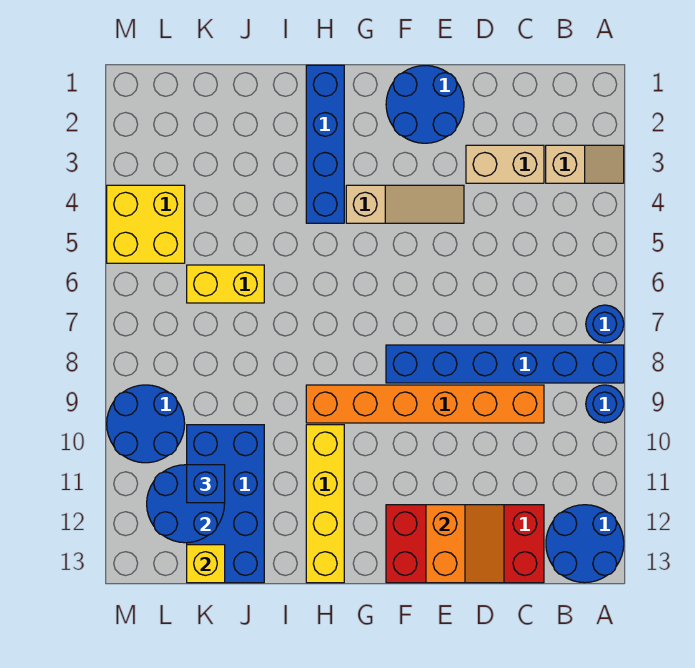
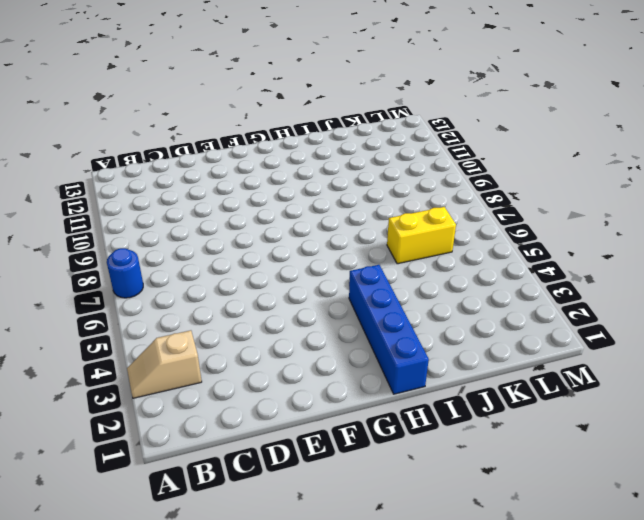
none -> blue brick A8:F8 level 1
none -> blue round brick A9 level 1
none -> blue round brick A12:B13 level 1

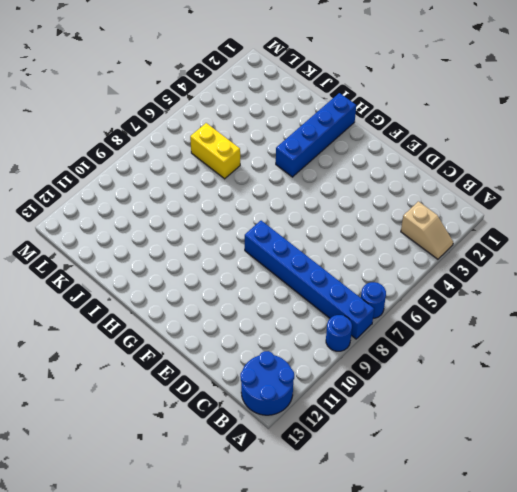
none -> tan brick C3:D3 level 1
none -> orange brick C9:H9 level 1
none -> red brick C12:F13 level 1

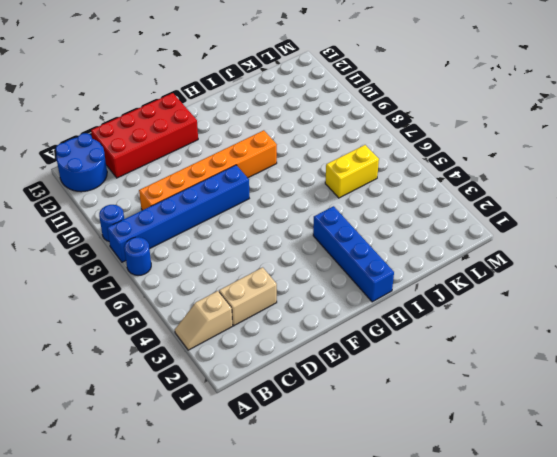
none -> blue round brick E1:F2 level 1
none -> tan slope E4:G4 level 1 top G
none -> yellow brick H10:H13 level 1

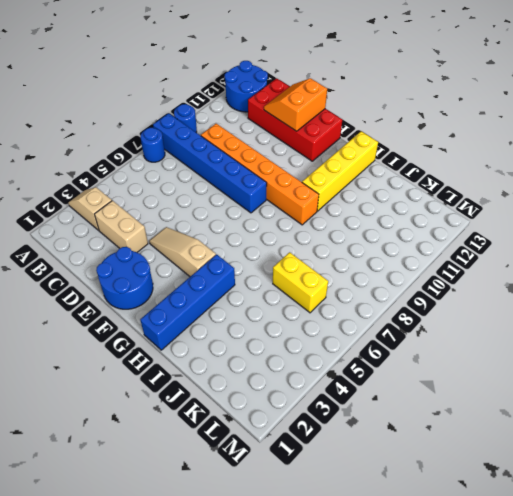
none -> blue brick J10:K13 level 1
none -> yellow brick L4:M5 level 1
none -> blue round brick L9:M10 level 1

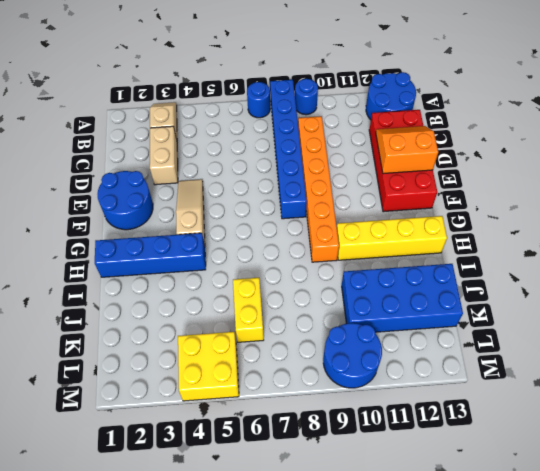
none -> blue round brick K11:L12 level 2
none -> yellow brick K13 level 2
none -> blue brick K11 level 3

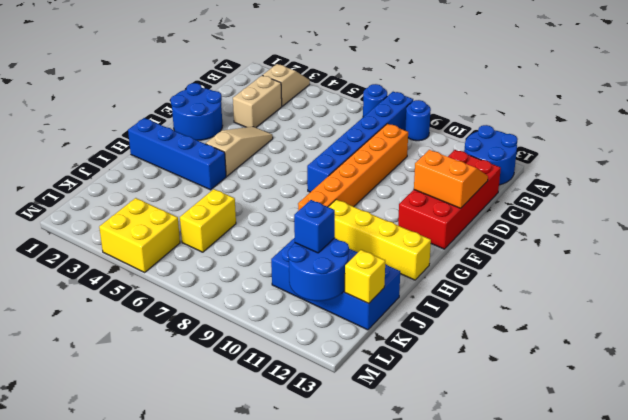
none -> blue round brick L9:M10 level 1

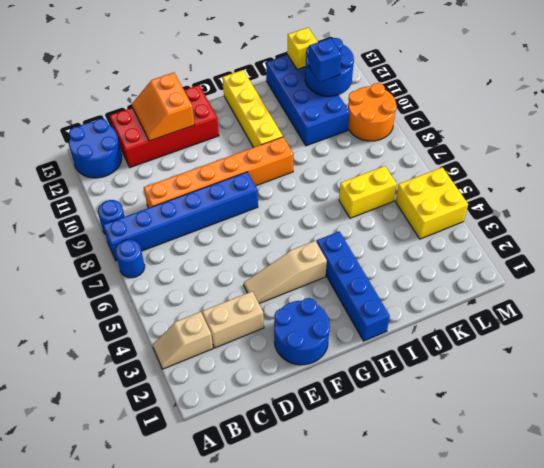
orange round brick L9:M10 level 1 -> blue round brick L9:M10 level 1

